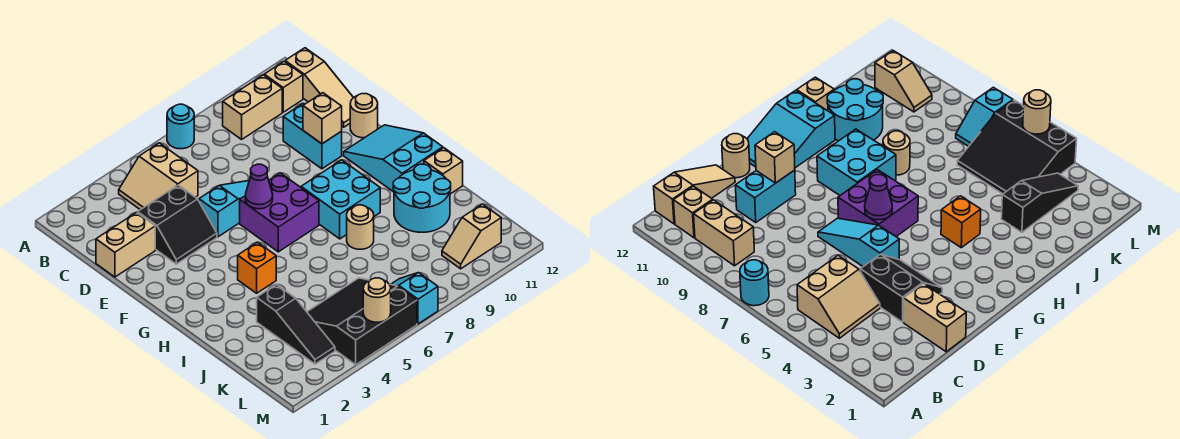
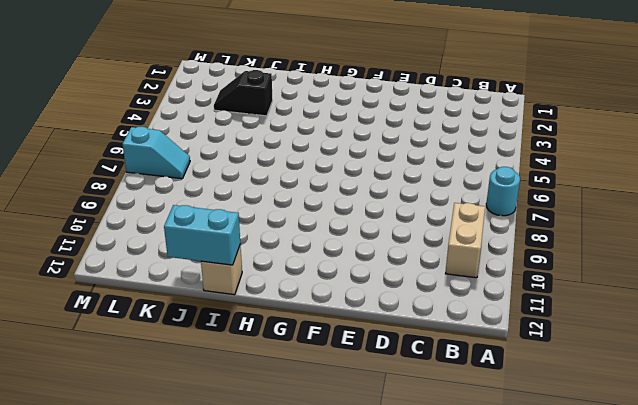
cyan brick I12:J12 level 2 -> cyan brick D10:E10 level 1
black slope J3:K3 level 1 top J -> black slope J3:L3 level 1 top J
none -> tan slope B4:C5 level 1 top 5
none -> tan brick B11 level 1
none -> tan slope B12:D12 level 1 top B

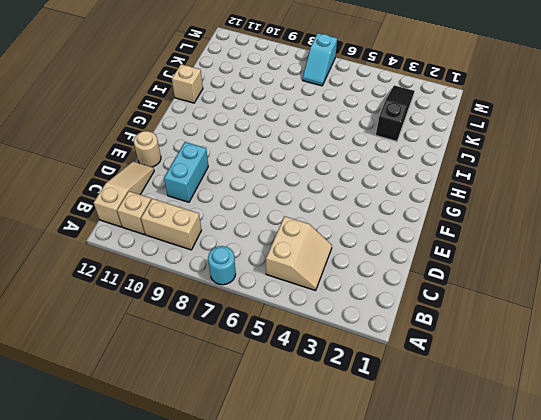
none -> tan brick D1:D2 level 1
none -> black slope D3:E4 level 1 top D
none -> cyan slope E5:E7 level 1 top 5

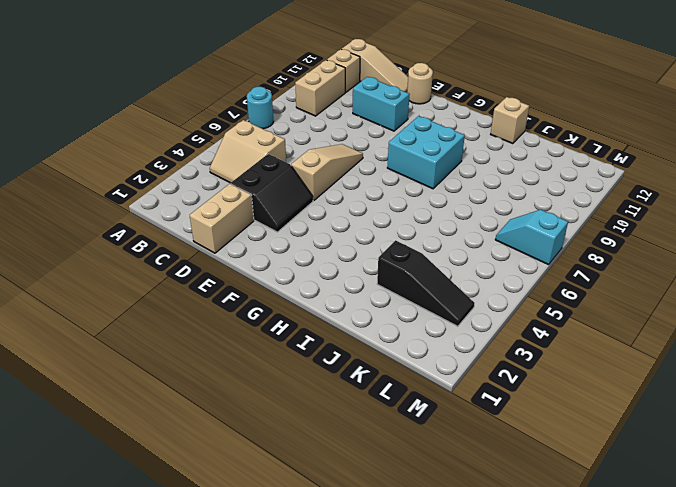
tan slope E5:E7 level 1 top 5 -> cyan slope E5:E7 level 1 top 5
none -> purple brick F6:G7 level 1
none -> cyan slope F11:H12 level 1 top H
none -> orange brick H4 level 1

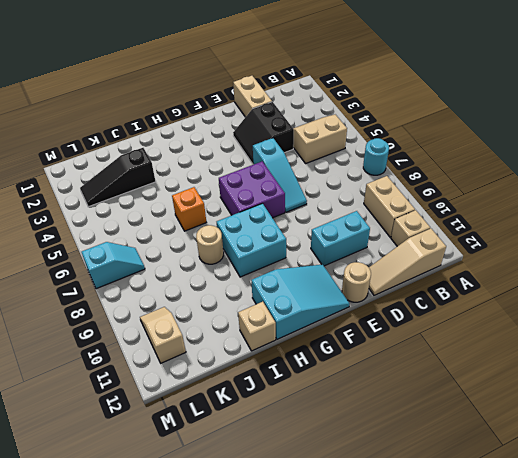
orange brick I6 level 1 -> orange brick H4 level 1
none -> cyan round brick I10:J11 level 1
none -> black slope K4:M6 level 1 top M
none -> tan brick E10 level 2

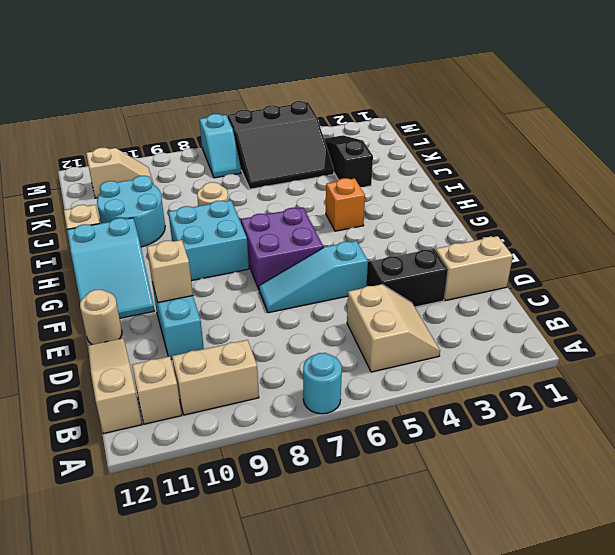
none -> purple cone F6 level 2
none -> tan round brick M5 level 2

